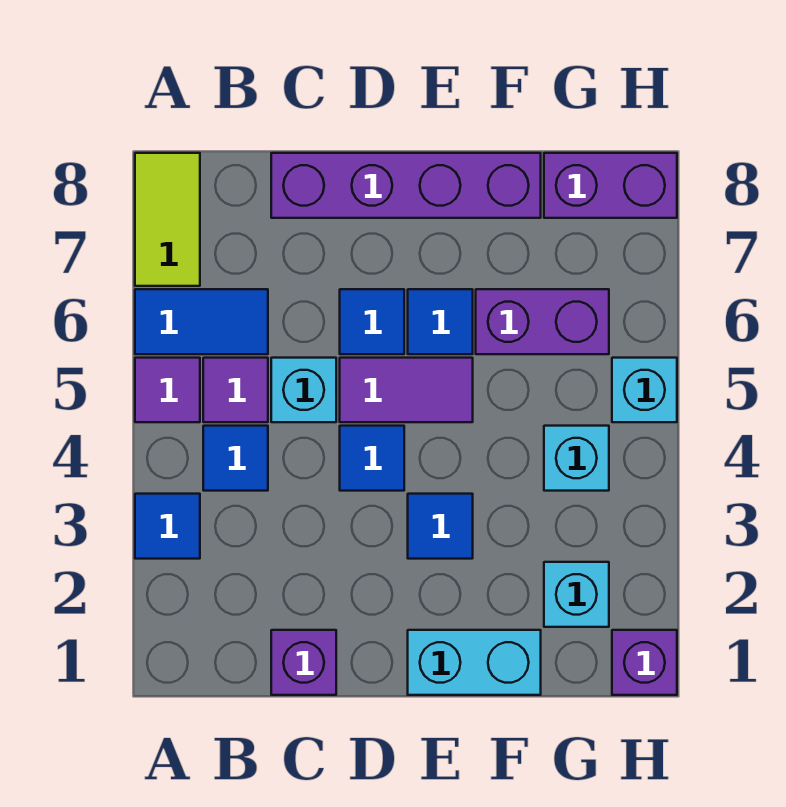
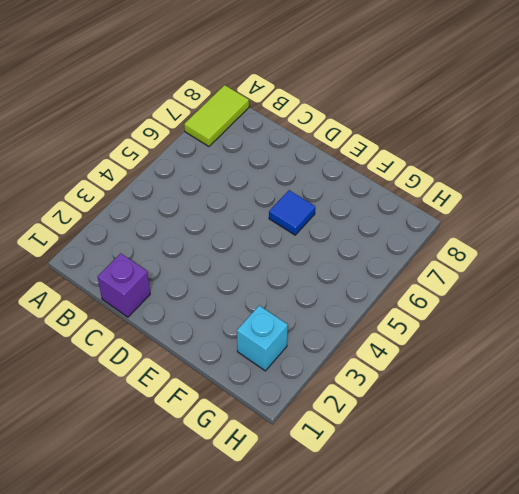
none -> blue tile A3 level 1
none -> purple tile A5 level 1
none -> blue tile A6:B6 level 1

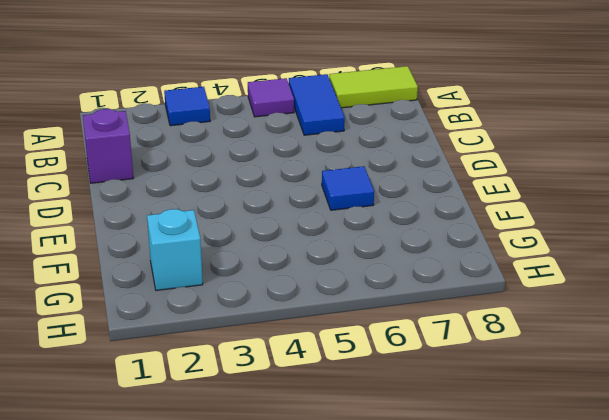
none -> blue tile B4 level 1
none -> purple tile B5 level 1
none -> cyan brick C5 level 1

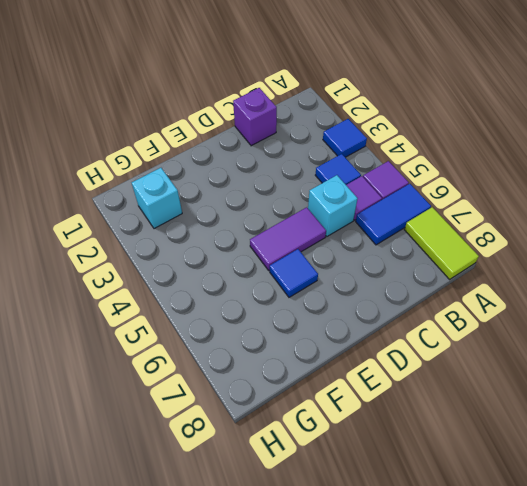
none -> purple brick C8:F8 level 1
none -> blue tile D4 level 1
none -> blue tile D6 level 1

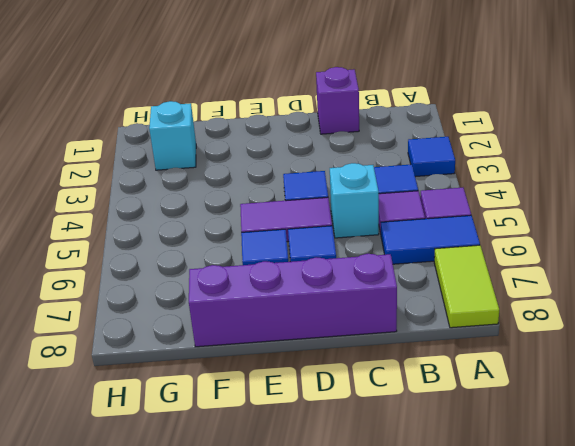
none -> cyan brick E1:F1 level 1
none -> blue tile E3 level 1
none -> purple brick F6:G6 level 1

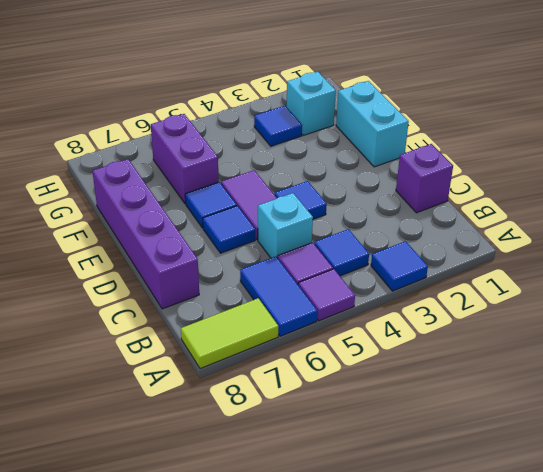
blue tile G3 level 1 -> blue tile E3 level 1
none -> cyan brick G4 level 1
none -> purple brick G8:H8 level 1
none -> purple brick H1 level 1

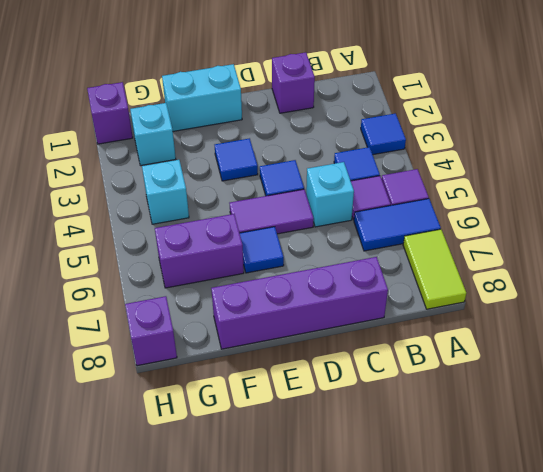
purple brick H8 level 1 -> purple brick G8:H8 level 1
none -> blue tile D6 level 1
none -> cyan brick H5 level 1

